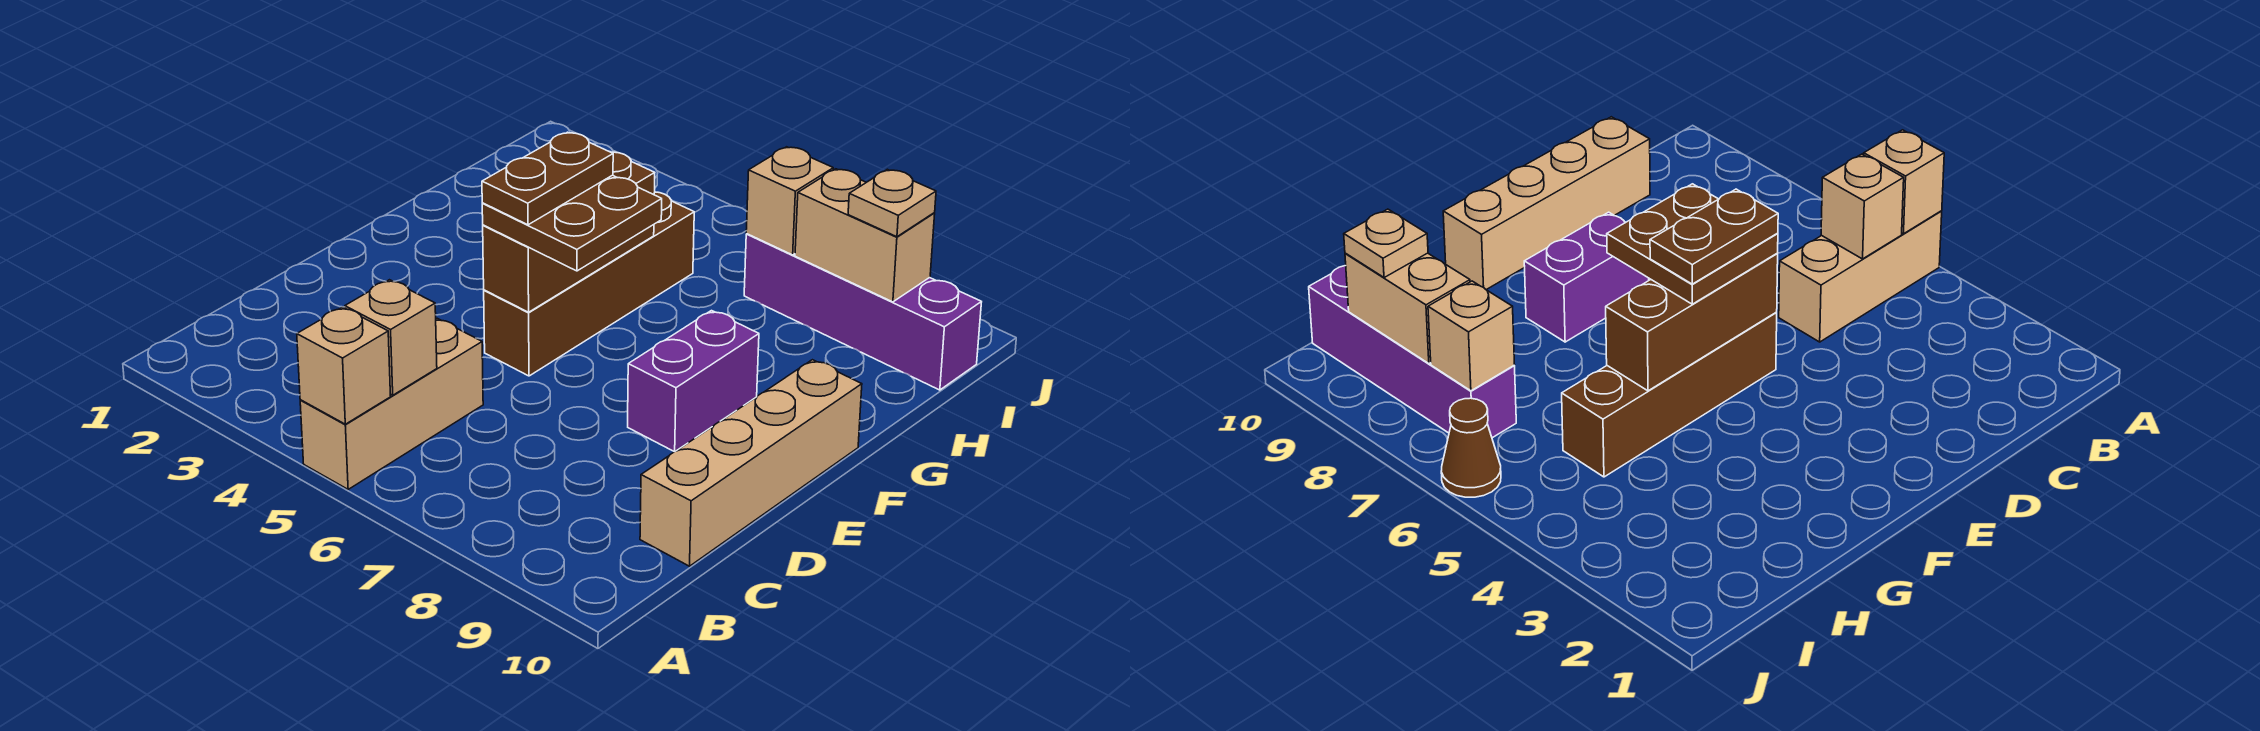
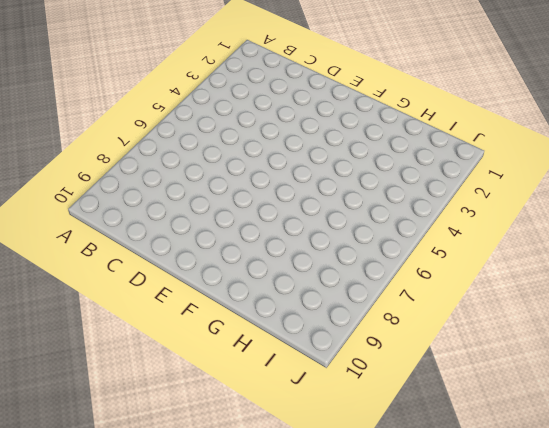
none -> tan brick A5:C5 level 1
none -> tan brick C10:F10 level 1
none -> brown brick E5:H5 level 1

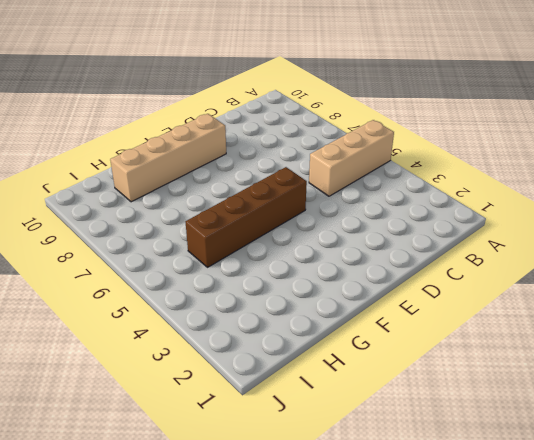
tan brick E9:H9 level 1 -> tan brick C10:F10 level 1
none -> purple brick E8:F8 level 1
none -> purple brick I7:I10 level 1
none -> brown cone J6 level 1

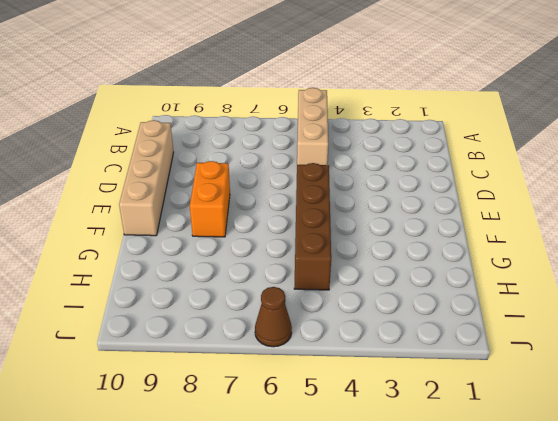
orange brick E8:F8 level 1 -> purple brick E8:F8 level 1
none -> purple brick I7:I10 level 1
none -> tan brick A5 level 2
none -> tan brick B5 level 2

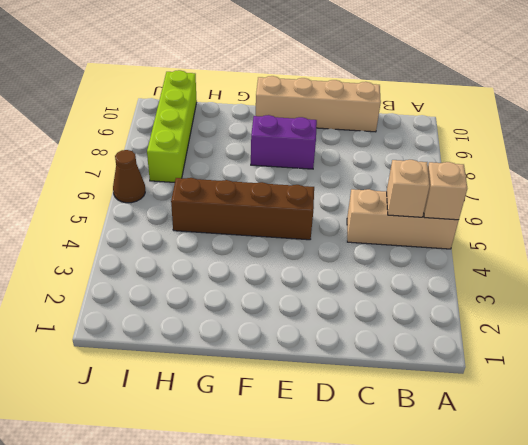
lime brick I7:I10 level 1 -> purple brick I7:I10 level 1
none -> brown brick E5:G5 level 2
none -> tan brick I7 level 2
none -> tan brick I8:I9 level 2

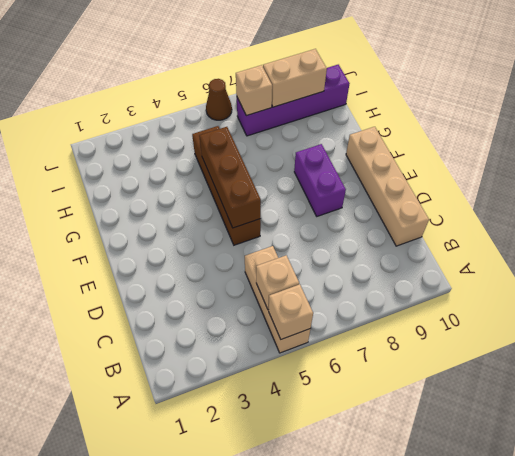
none -> brown plate E5:F6 level 3
none -> tan plate I9 level 3
none -> brown plate E5:F5 level 4

